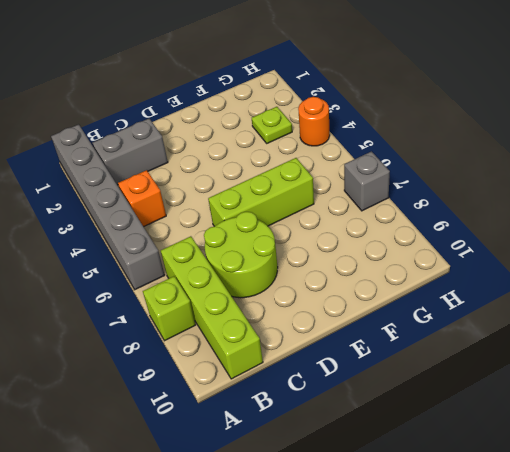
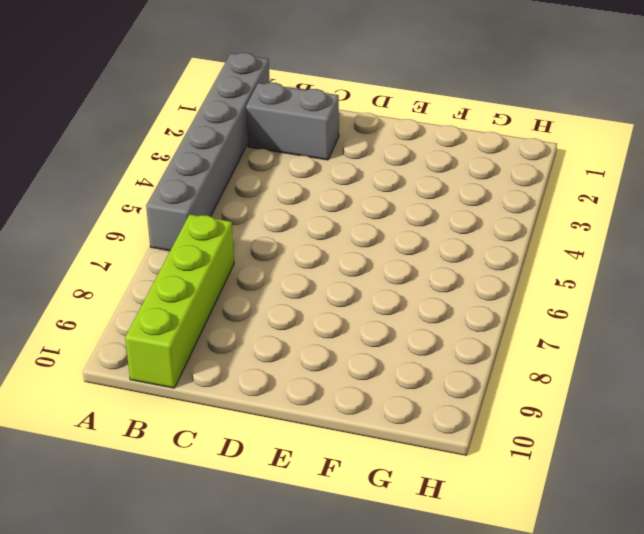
none -> lime brick A8 level 1
none -> orange brick B4 level 1

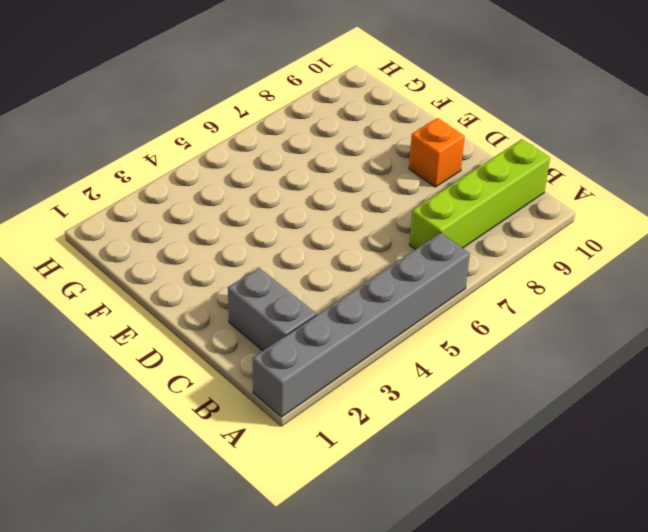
orange brick D9 level 1 -> orange brick B4 level 1
none -> lime brick A8 level 1
none -> lime round brick C7:D8 level 1

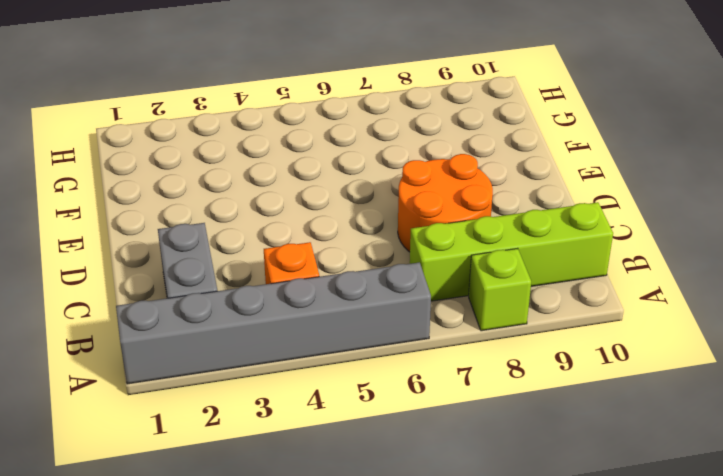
orange round brick C7:D8 level 1 -> lime round brick C7:D8 level 1
none -> lime brick D6:F6 level 1
none -> lime plate G3 level 1

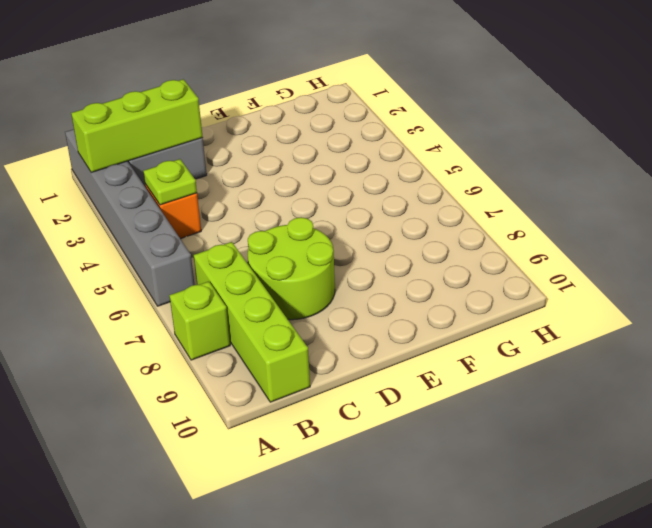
lime brick A2:C2 level 2 -> lime brick D6:F6 level 1
lime plate B4 level 2 -> lime plate G3 level 1
none -> orange round brick H4 level 1
none -> grey brick H7 level 1

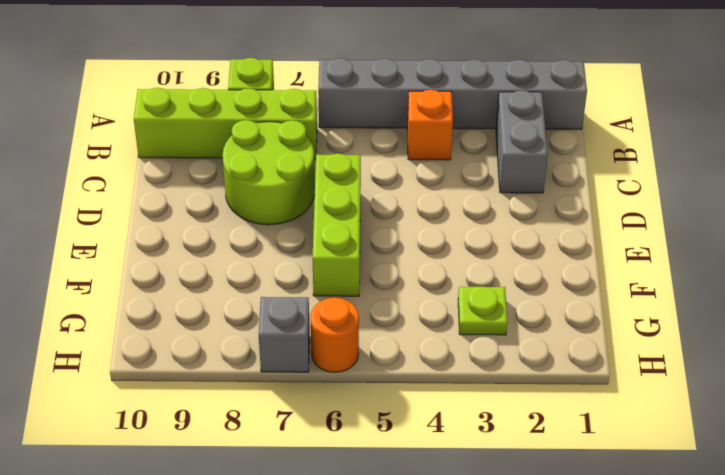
orange round brick H6 level 1 -> orange round brick H4 level 1

